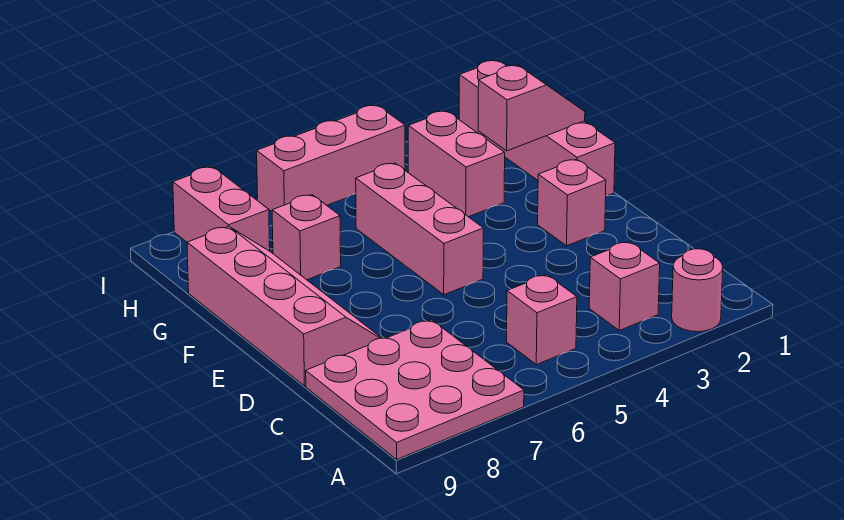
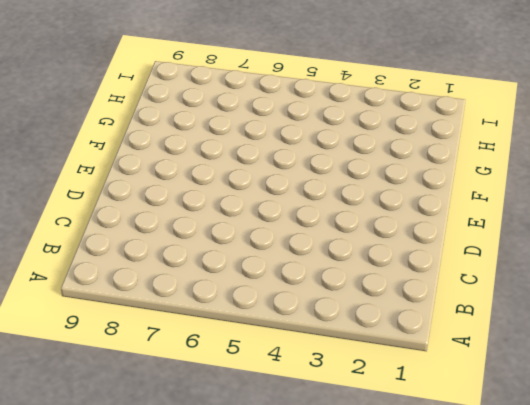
none -> pink round brick A2 level 1
none -> pink plate A7:C9 level 1
none -> pink brick B3 level 1

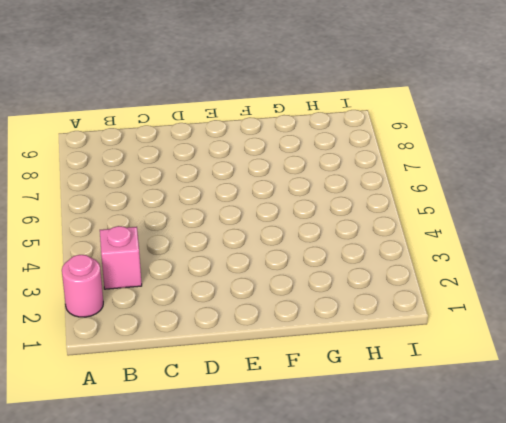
none -> pink plate A7:C9 level 1
none -> pink brick B5 level 1
none -> pink slope D8:G9 level 1 top 9

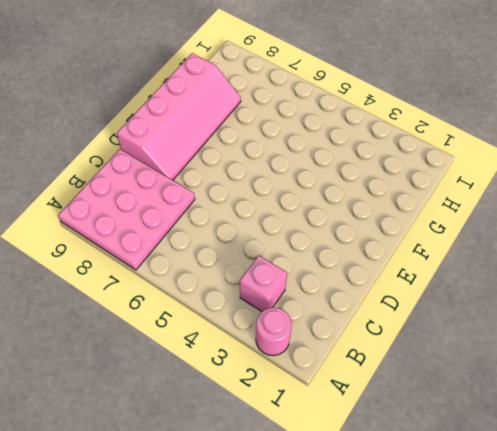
none -> pink brick B5 level 1
none -> pink brick E2 level 1
none -> pink brick E5:G5 level 1

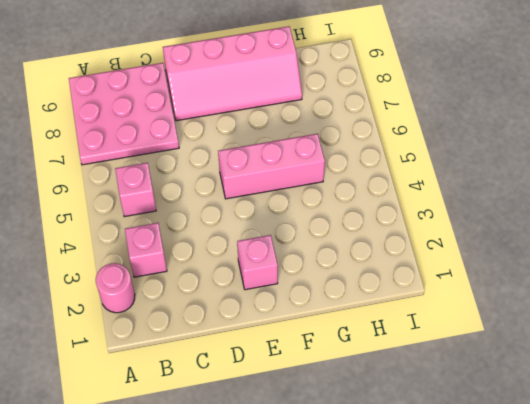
none -> pink brick F1:I1 level 1
none -> pink brick G3:H3 level 1
none -> pink brick G7 level 1

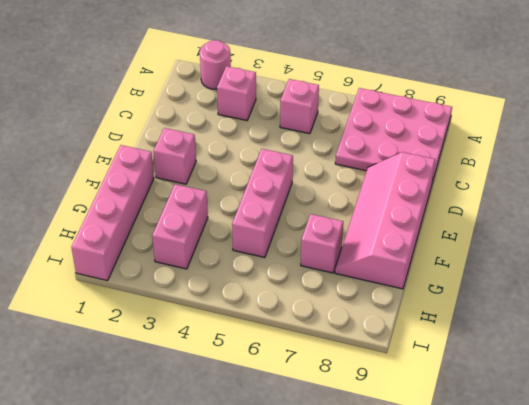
none -> pink brick H8:I8 level 1
none -> pink brick I4:I6 level 1
none -> pink slope G1:G2 level 2 top 2

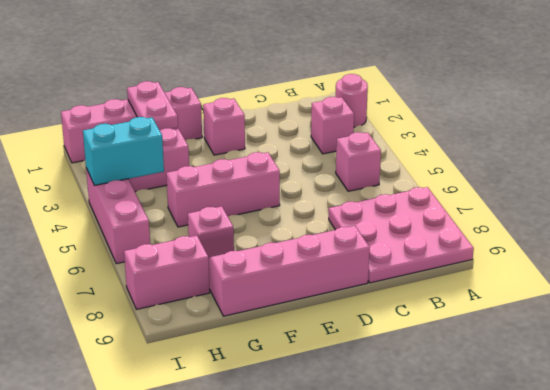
pink plate G1:G2 level 2 -> pink slope G1:G2 level 2 top 2
cyan brick H4:I4 level 2 -> none

